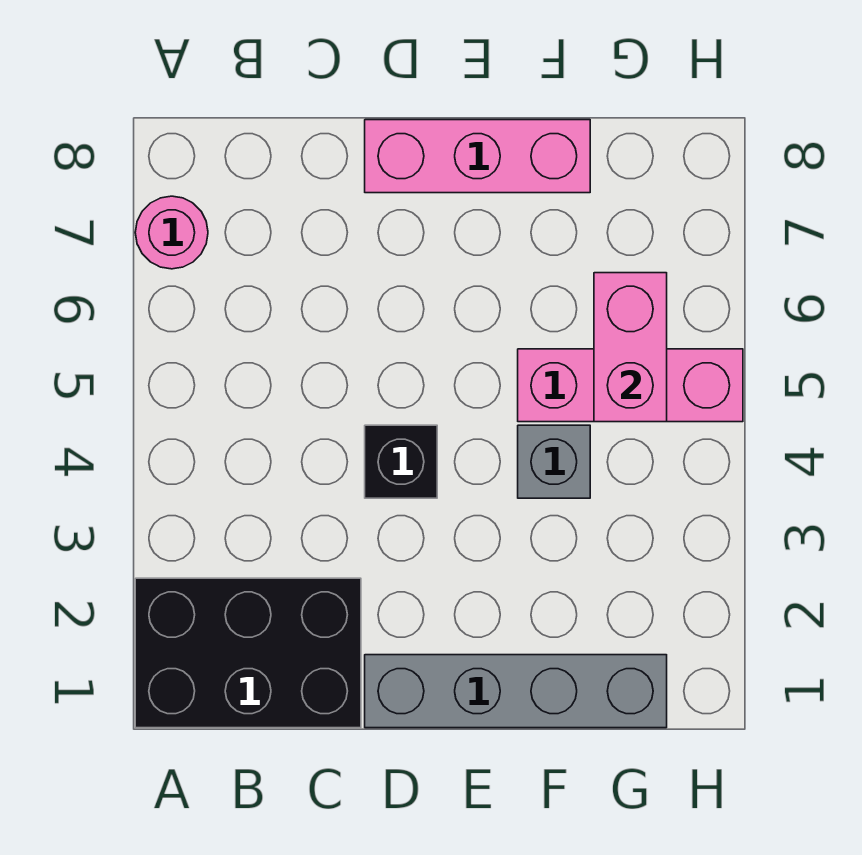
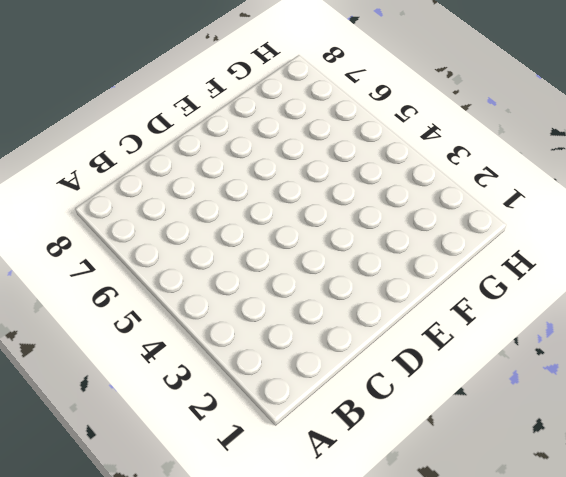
none -> black brick A1:C2 level 1
none -> pink round brick A7 level 1

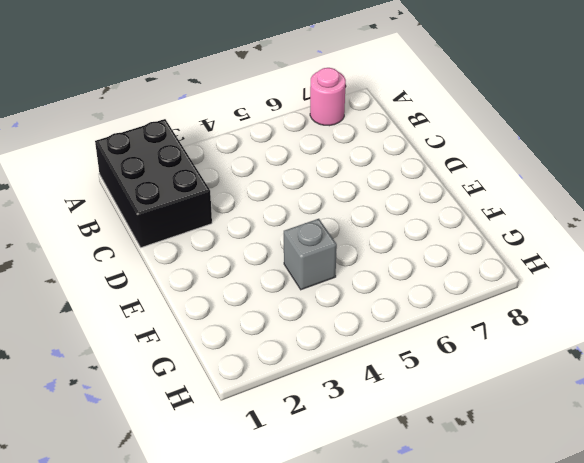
none -> grey brick D1:G1 level 1
none -> black brick D4 level 1

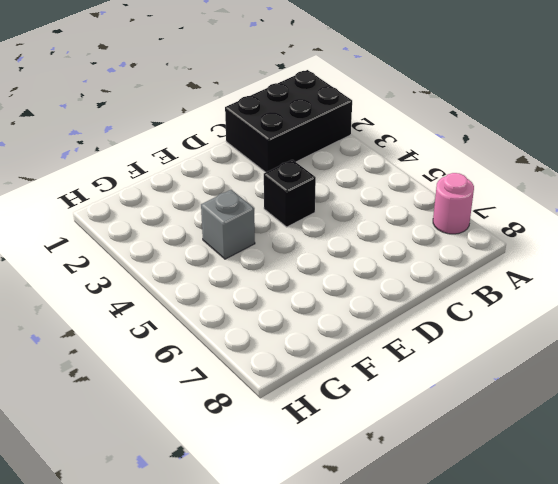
none -> grey brick D1:G1 level 1
none -> pink brick D8:F8 level 1

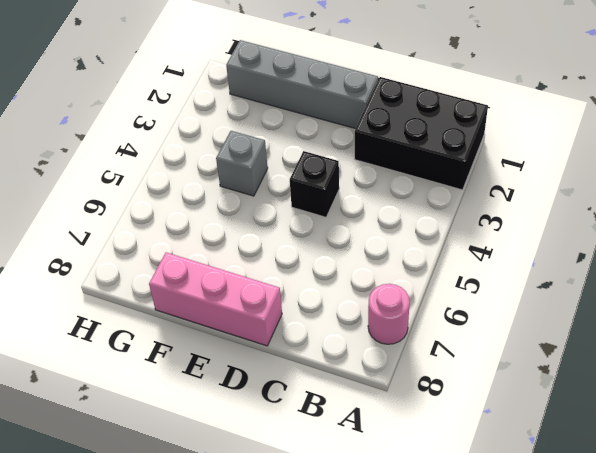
none -> pink brick F5:H5 level 1
none -> pink brick G5:G6 level 2

